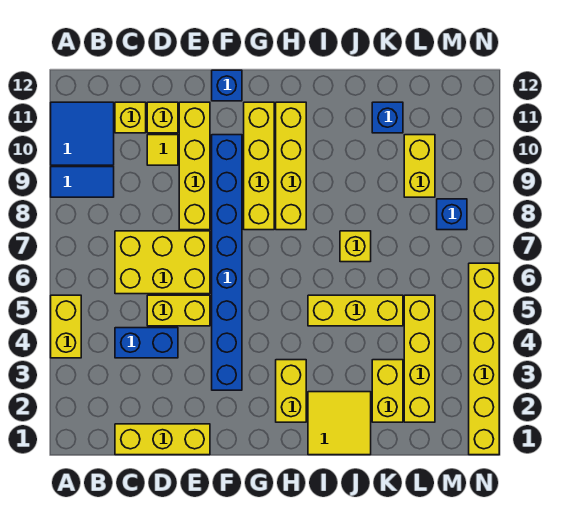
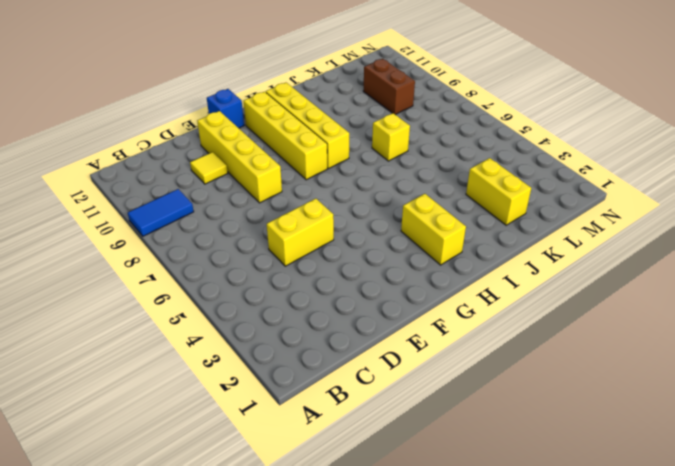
brown brick L9:L10 level 1 -> yellow brick L9:L10 level 1
none -> yellow brick A4:A5 level 1
none -> blue tile A10:B11 level 1
none -> yellow brick C1:E1 level 1

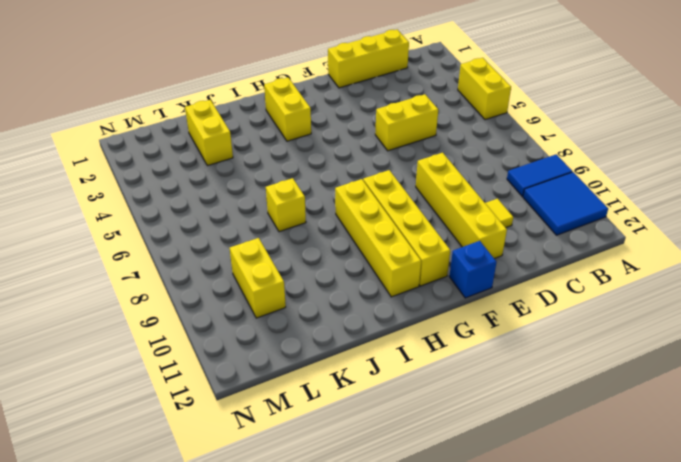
none -> blue brick C4:D4 level 1
none -> yellow brick C6:E7 level 1
none -> yellow brick C11 level 1

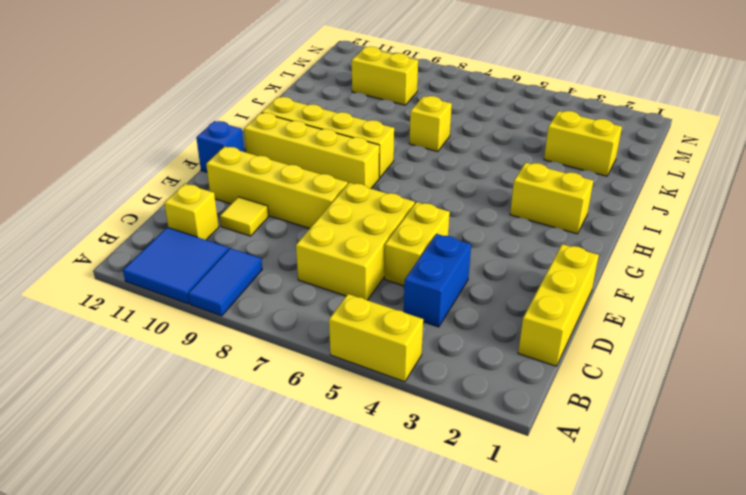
none -> yellow brick D11 level 1
none -> blue brick F3:F10 level 1
none -> yellow tile I1:J2 level 1

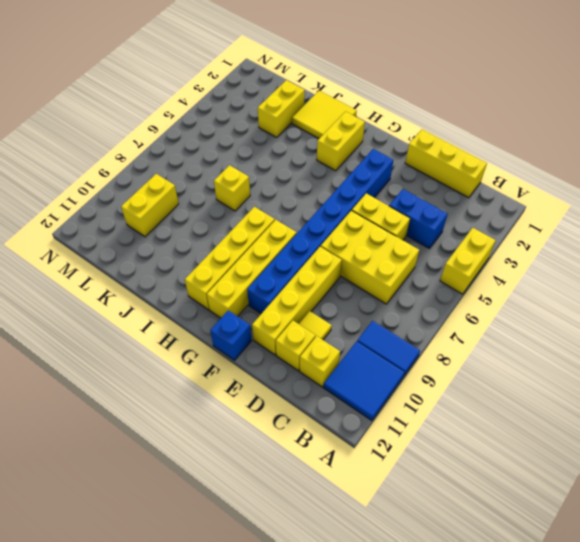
none -> yellow brick I5:K5 level 1
none -> blue brick K11 level 1
none -> yellow brick L2:L5 level 1

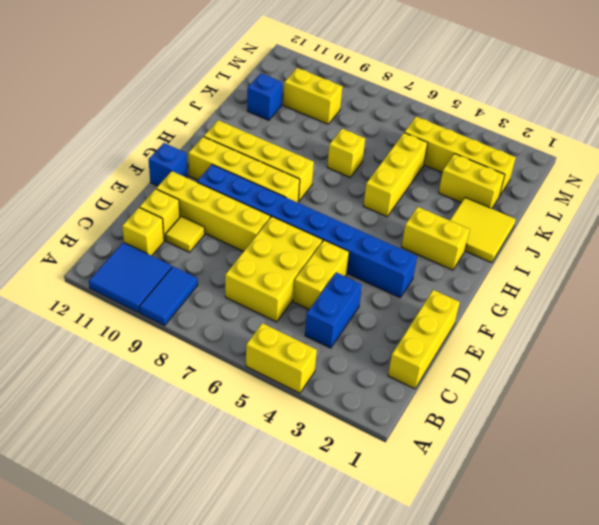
none -> blue brick M8 level 1
none -> yellow brick N1:N6 level 1

